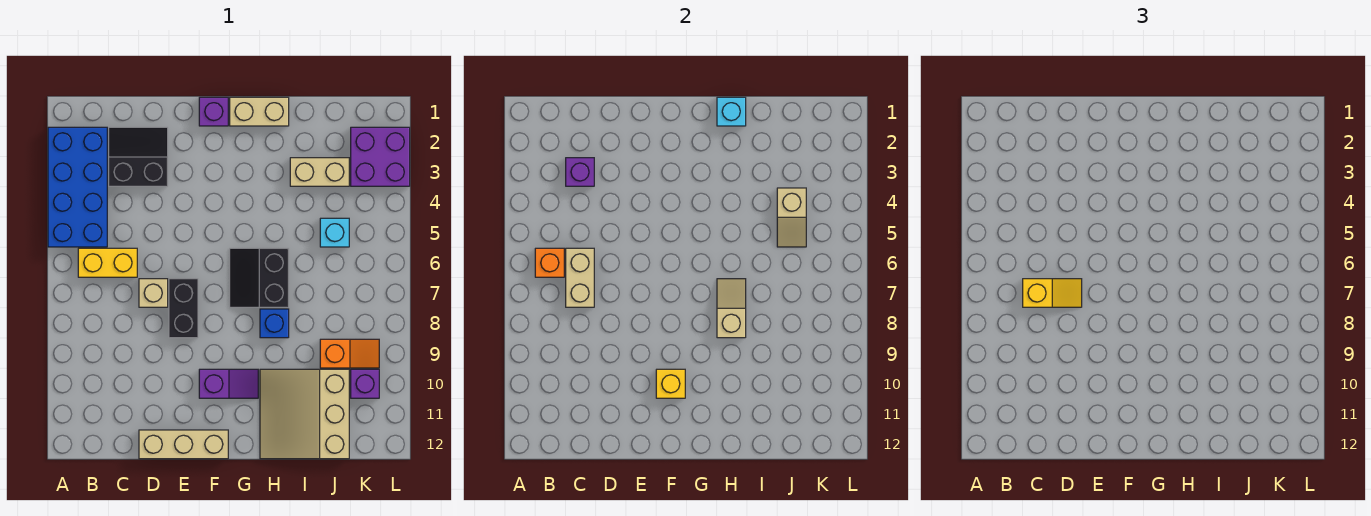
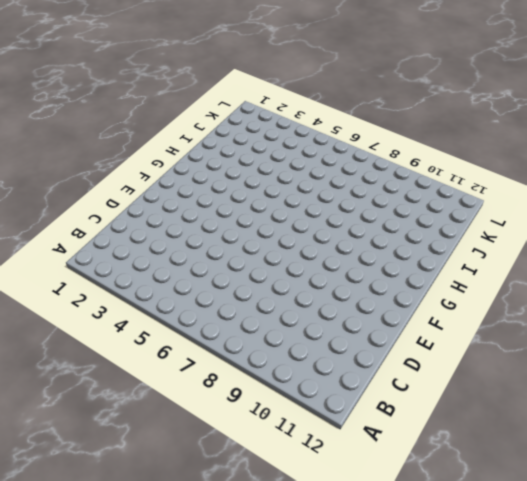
none -> blue brick A2:B5 level 1
none -> yellow brick B6:C6 level 1
none -> black slope C2:D3 level 1 top 3

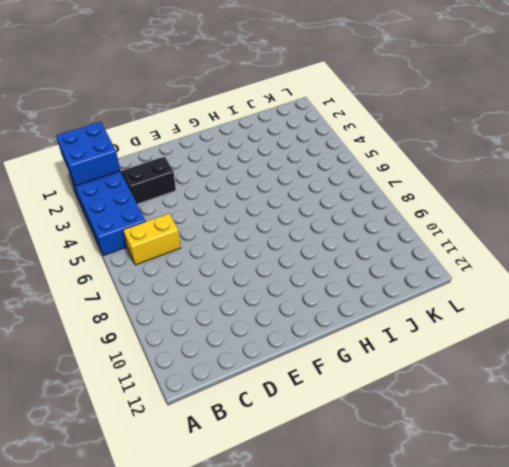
blue brick A1:B2 level 2 -> none
none -> tan brick D7 level 1
none -> tan brick D12:F12 level 1
none -> black brick E7:E8 level 1

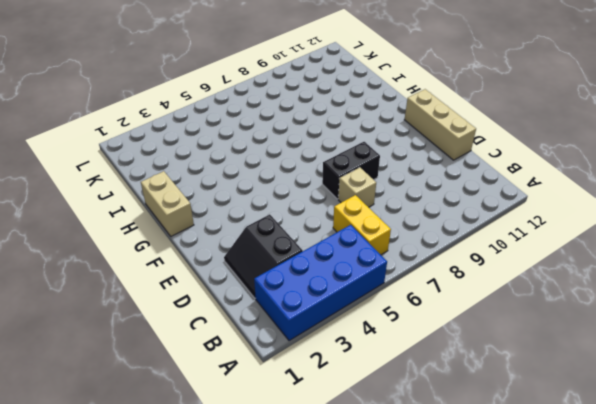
none -> purple brick F1 level 1
none -> purple slope F10:G10 level 1 top F
none -> black slope G6:H7 level 1 top H

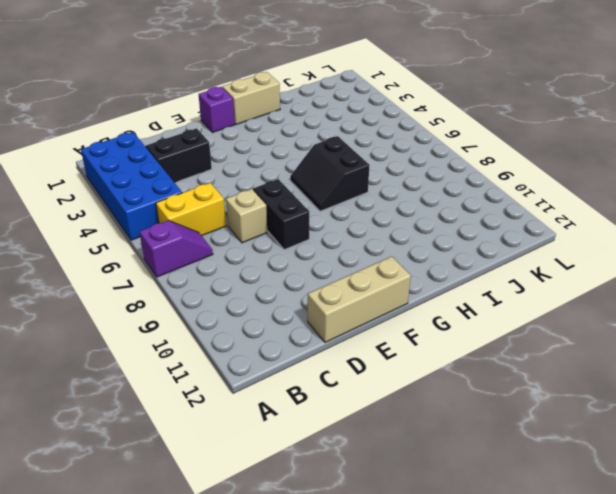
purple slope A7:B7 level 1 top A -> purple slope F10:G10 level 1 top F
none -> blue brick H8 level 1
none -> tan slope H10:J12 level 1 top J
none -> tan brick I3:J3 level 1

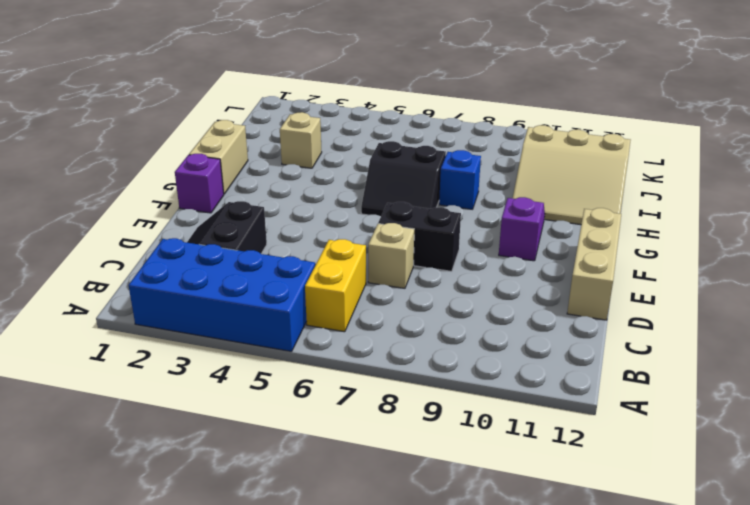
tan brick I3 level 1 -> tan brick I3:J3 level 1
none -> cyan brick J5 level 1
none -> orange slope J9:K9 level 1 top J
none -> purple brick K2:L3 level 1

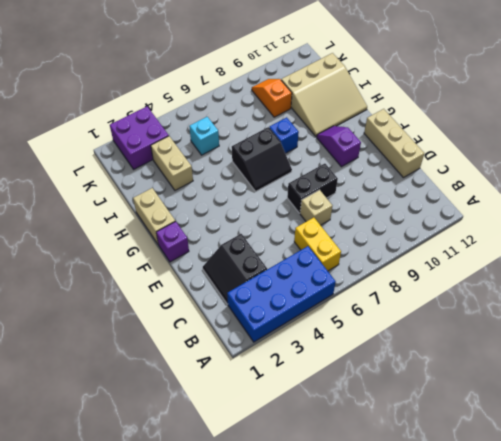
none -> purple brick K10 level 1
none -> orange brick B6 level 2
none -> purple brick C3 level 2

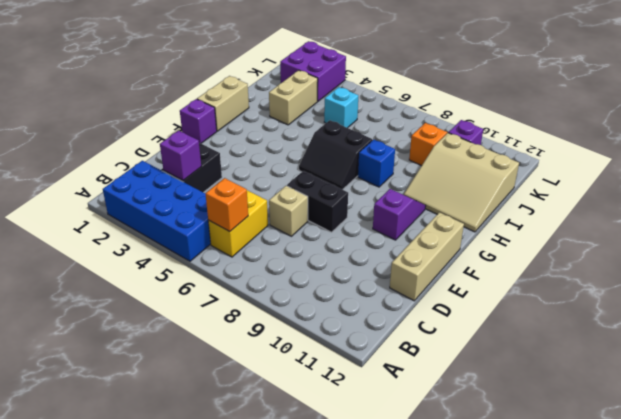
none -> tan brick C6:C7 level 2
none -> yellow brick F10 level 2
none -> cyan brick H1 level 2

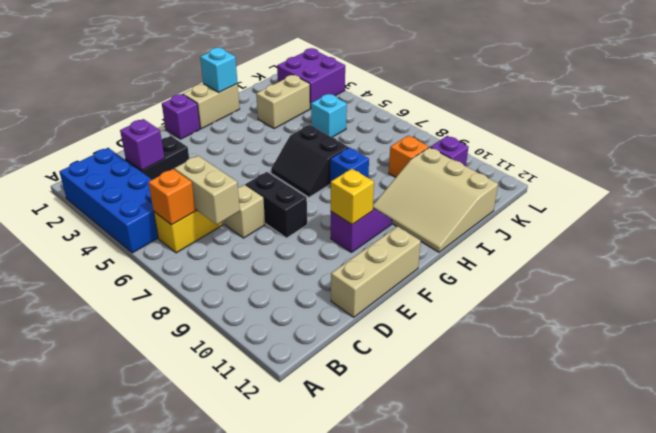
none -> tan slope H7:H8 level 2 top 8
none -> tan slope J4:J5 level 2 top 4
none -> yellow slope C7:D7 level 3 top C

